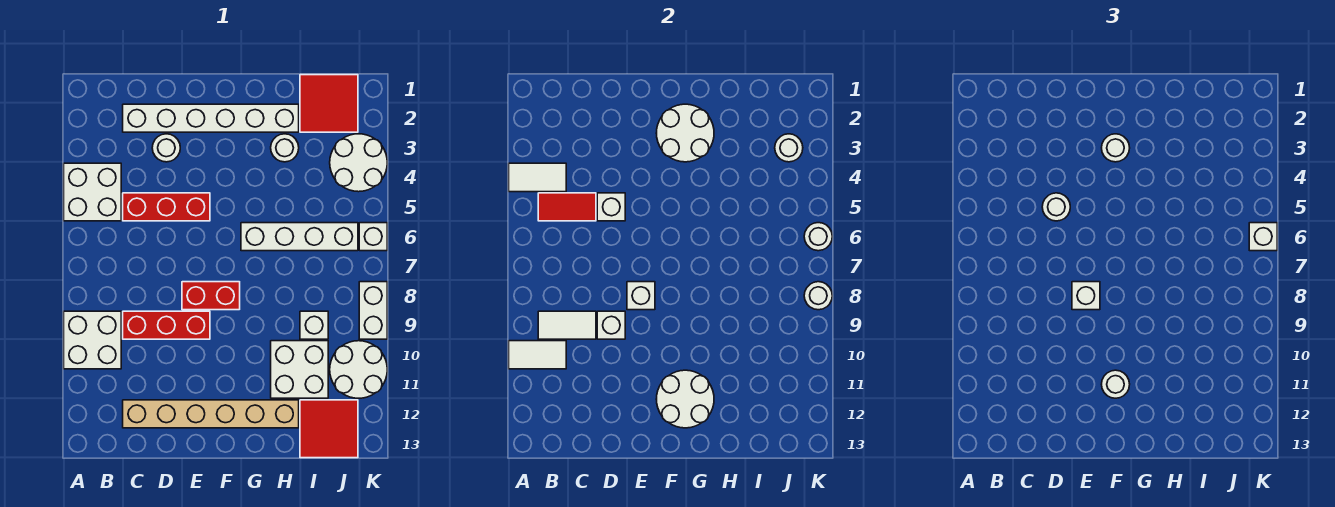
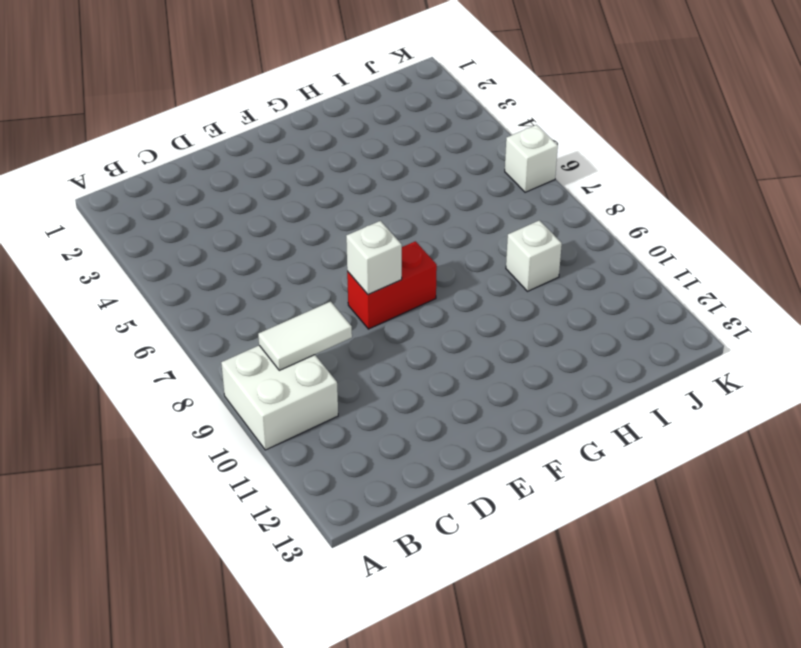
none -> white brick A4:B5 level 1
none -> white brick C2:H2 level 1
none -> red brick C5:E5 level 1
none -> red brick C9:E9 level 1

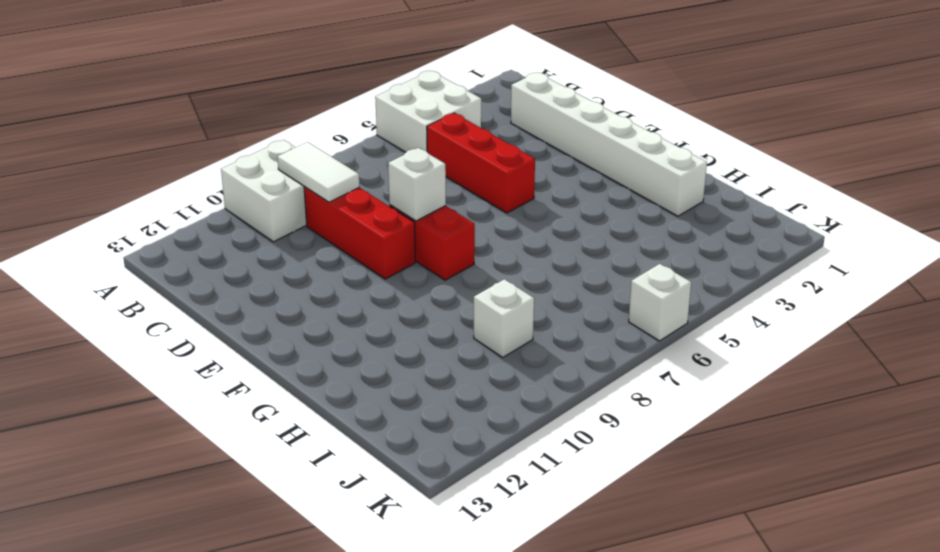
none -> tan brick C12:H12 level 1
none -> white round brick D3 level 1
none -> white brick G6:J6 level 1
none -> white round brick H3 level 1

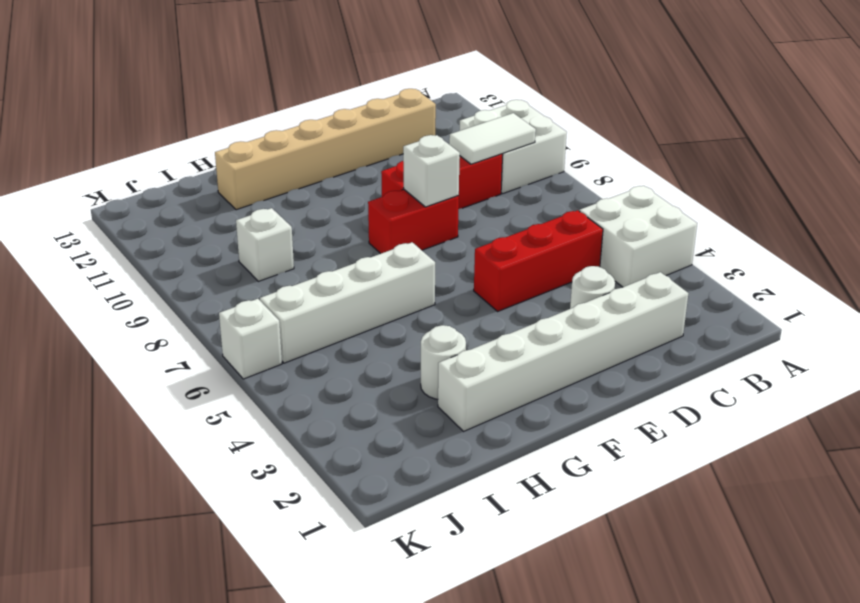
none -> white brick H10:I11 level 1
none -> red tile I1:J2 level 1
none -> red tile I12:J13 level 1
none -> white round brick J3:K4 level 1

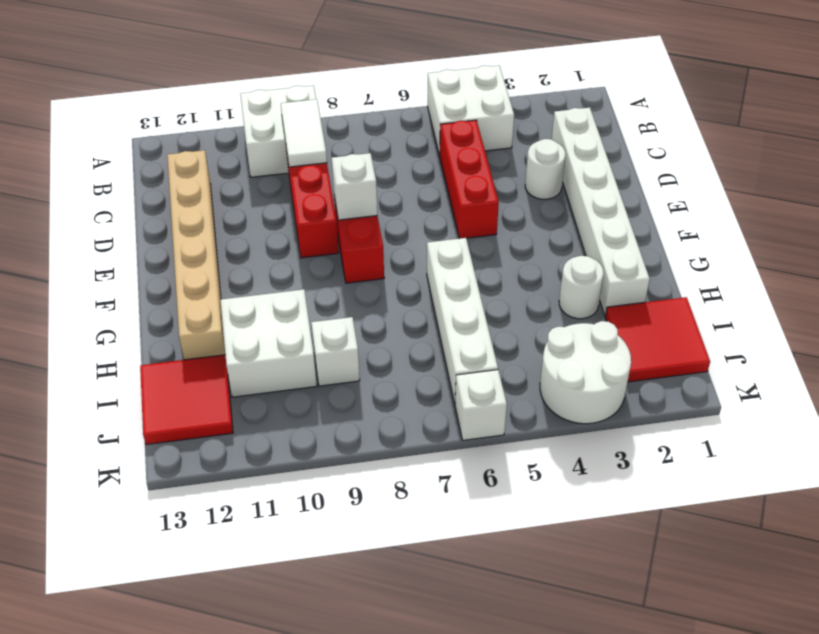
none -> white round brick J10:K11 level 1
none -> white brick K8:K9 level 1
none -> white tile A4:B4 level 2
none -> white tile A10:B10 level 2

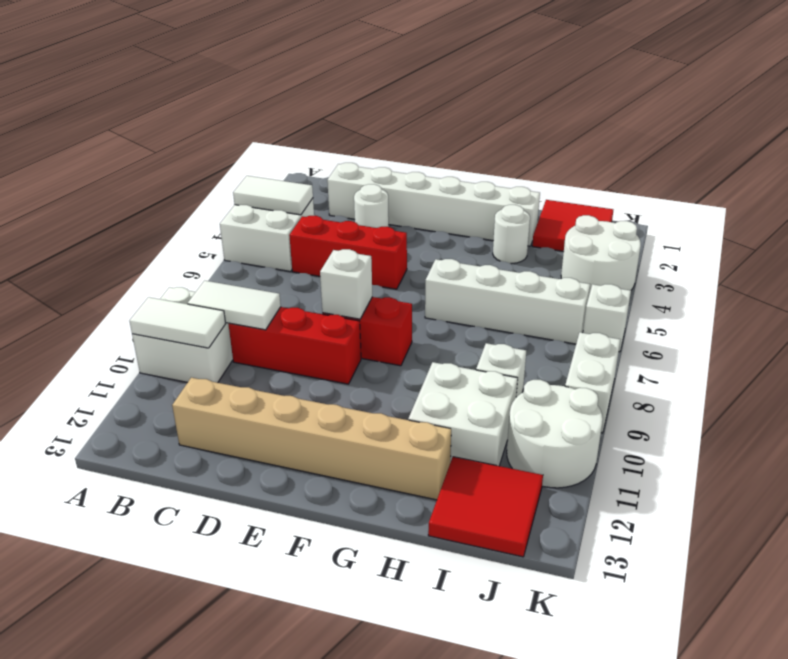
none -> red tile B5:C5 level 2
none -> white brick D5 level 2
none -> white brick D9 level 2
none -> white round brick F2:G3 level 2

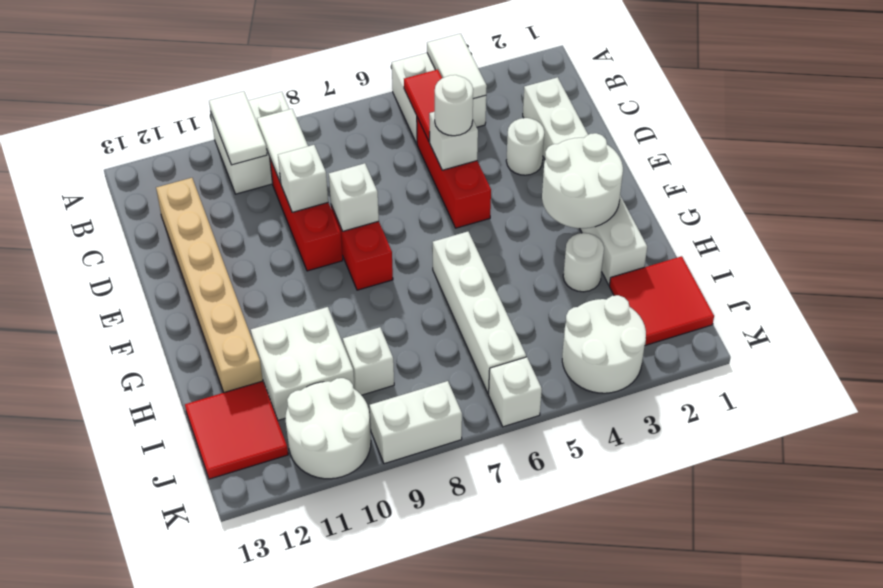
none -> white round brick F11:G12 level 2
none -> white round brick J3 level 2
none -> white round brick K6 level 2
none -> white round brick K8 level 2

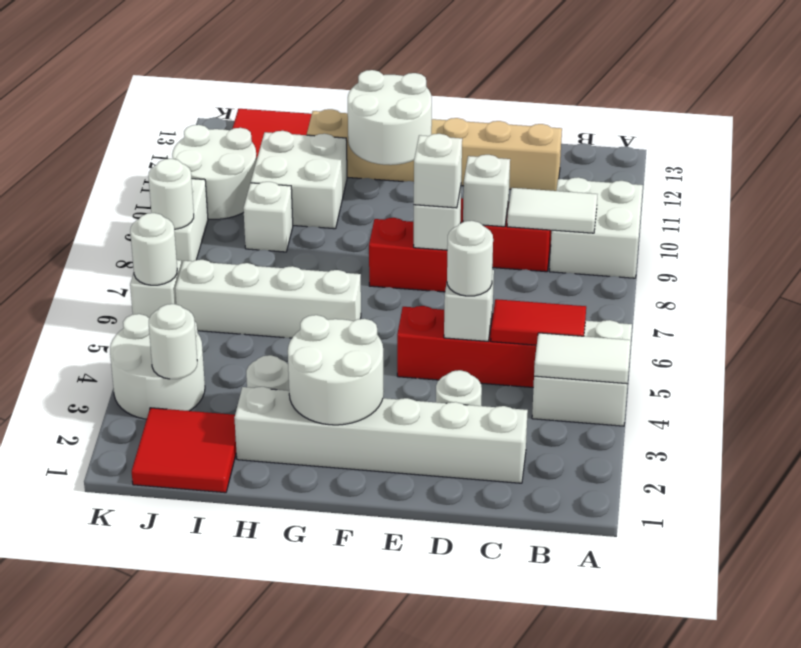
none -> white tile A10:B10 level 2
none -> white round brick F3 level 3
none -> white round brick F11 level 3
none -> white brick K6 level 3

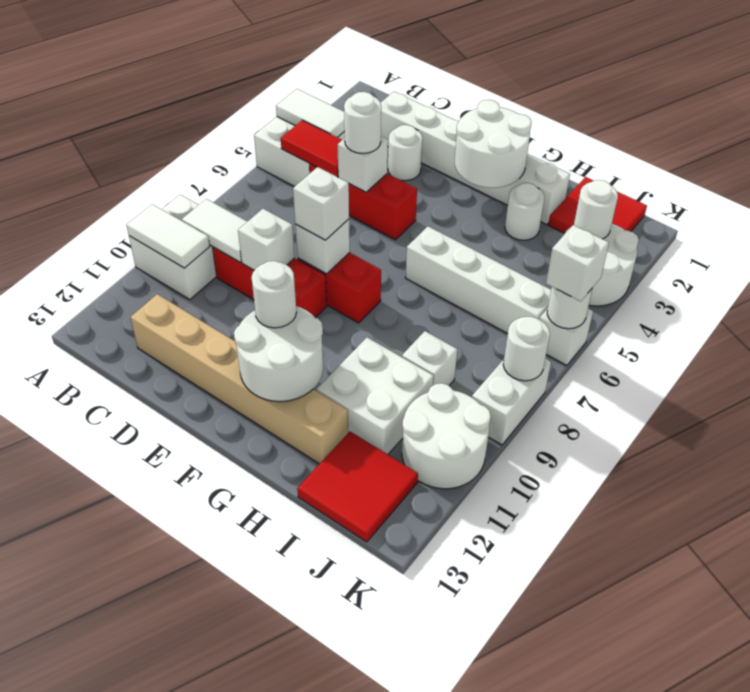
none -> white round brick F3 level 3

